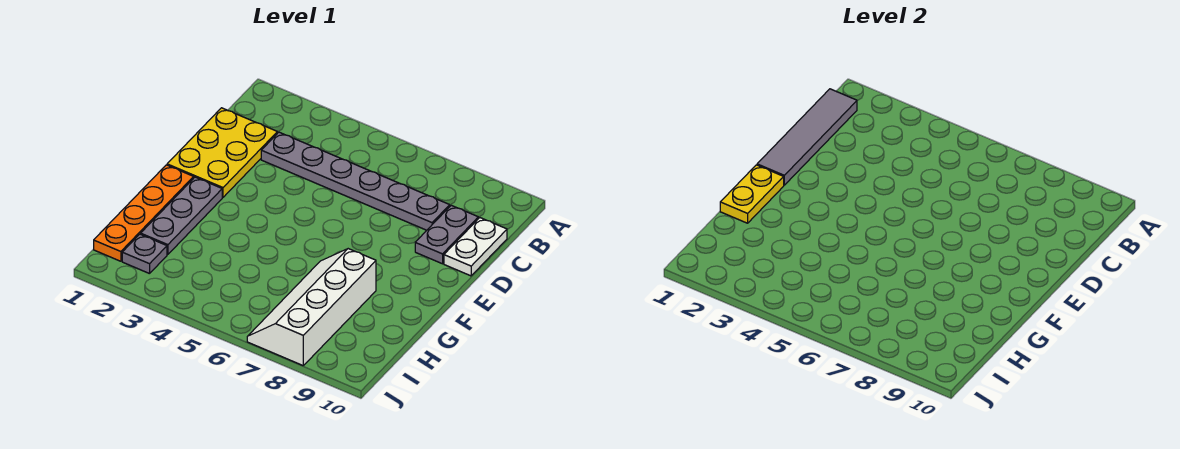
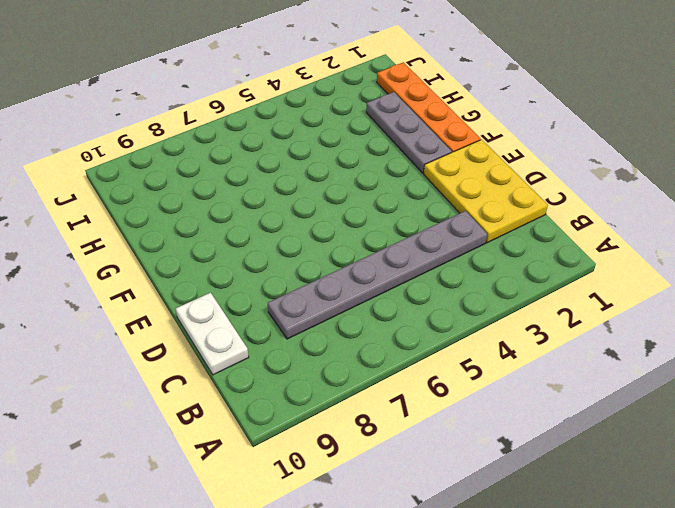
none -> grey plate C9:D9 level 1
none -> white slope G7:J8 level 1 top 8

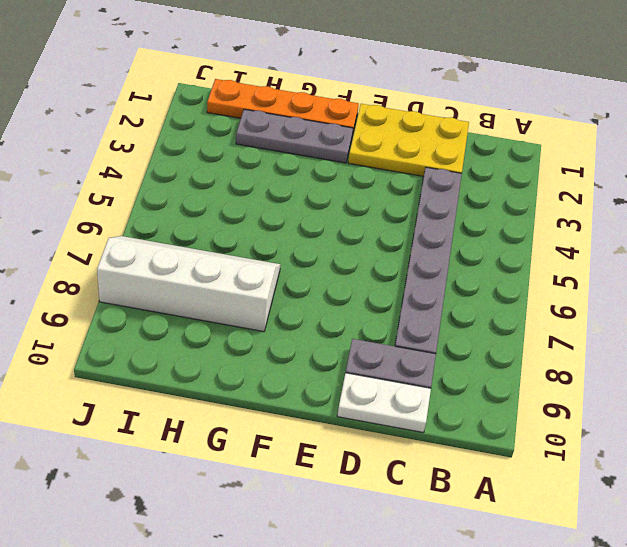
none -> grey plate I2 level 1
none -> grey tile B1:E1 level 2

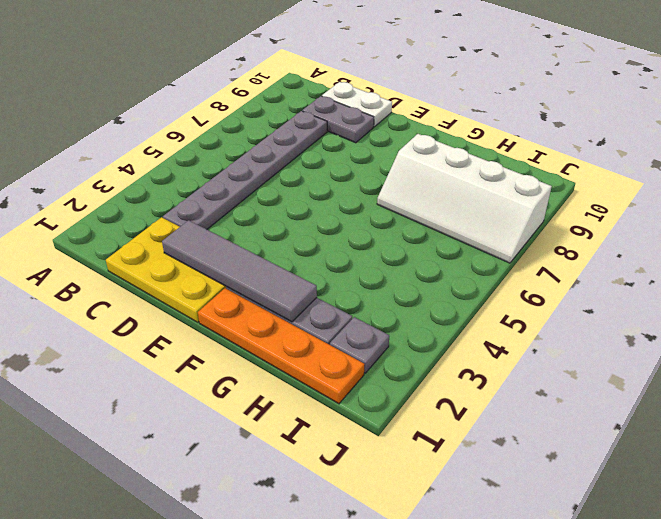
grey tile D2:G2 level 2 -> grey tile B1:E1 level 2
none -> yellow plate F1:G1 level 2

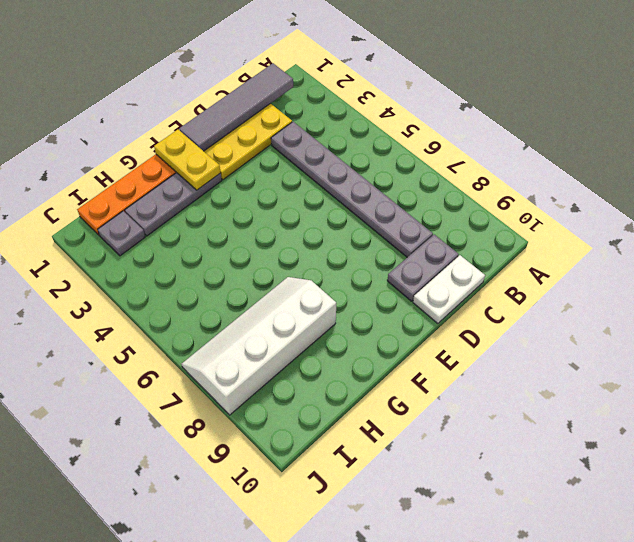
yellow plate F1:F2 level 2 -> yellow plate F1:G1 level 2

